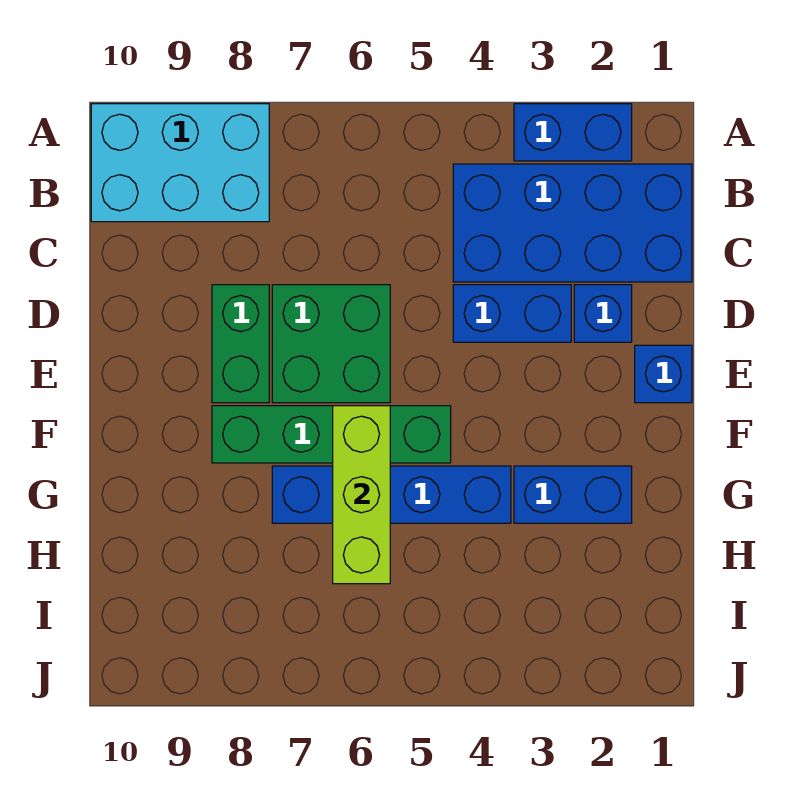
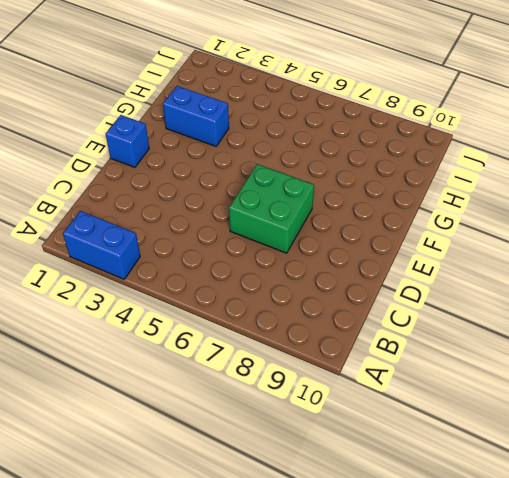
none -> cyan brick A8:B10 level 1
none -> blue brick B1:C4 level 1
none -> blue brick D2 level 1

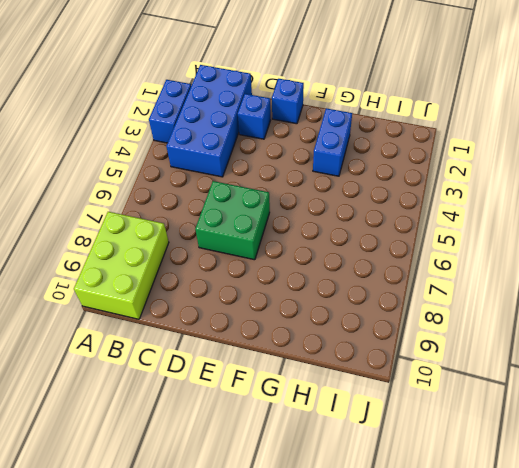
lime brick A8:B10 level 1 -> cyan brick A8:B10 level 1
none -> blue brick D3:D4 level 1
none -> green brick D8:E8 level 1
none -> green brick F5:F8 level 1

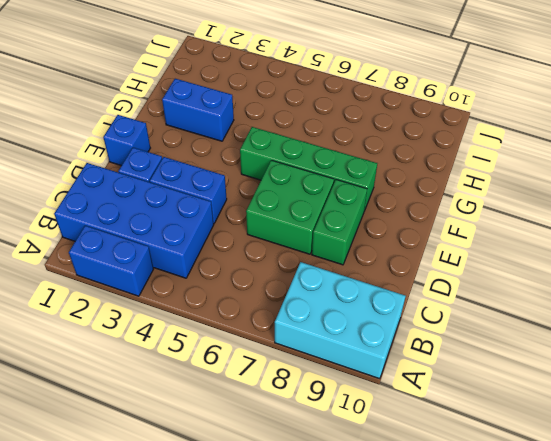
none -> blue brick G4:G7 level 1
none -> lime brick F6:H6 level 2

